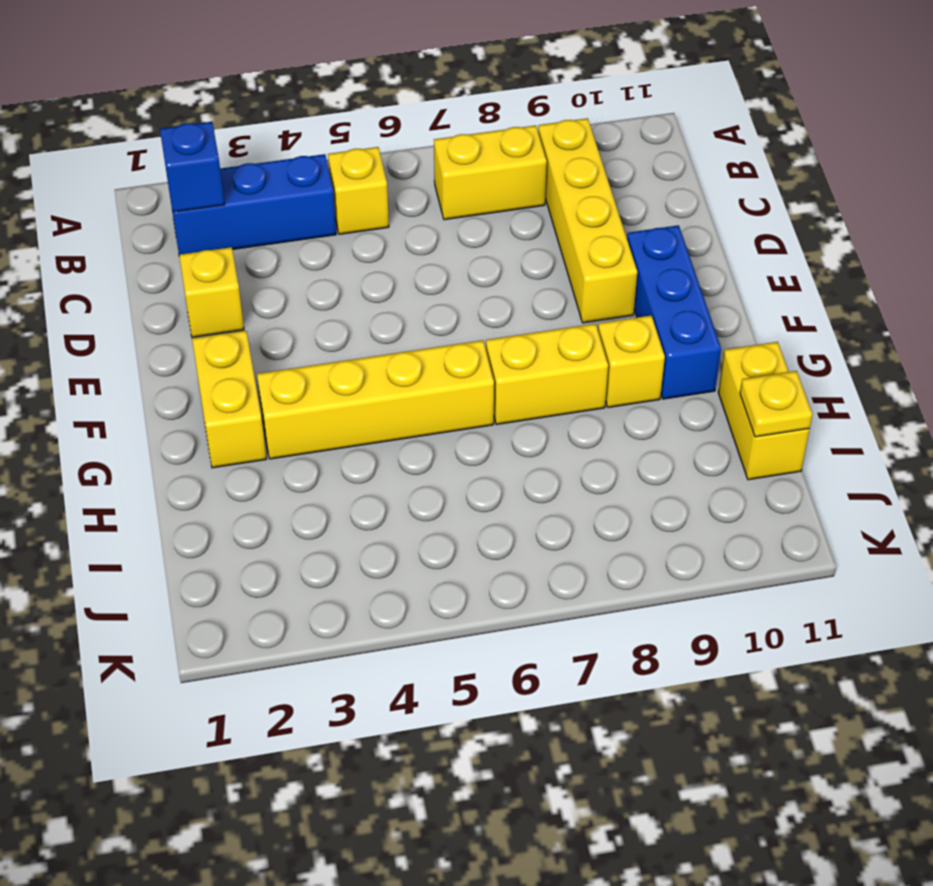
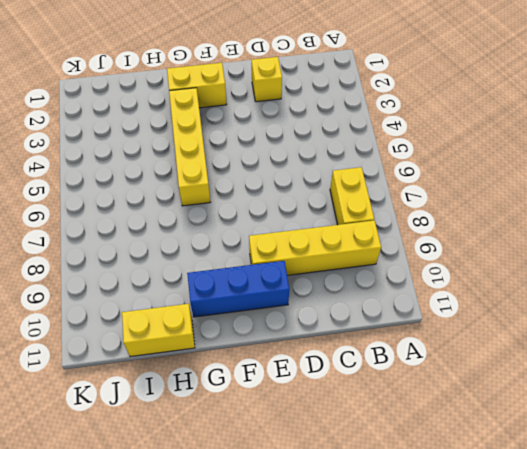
none -> blue brick B2:B4 level 1
none -> yellow brick B5 level 1
none -> yellow brick G7:G8 level 1

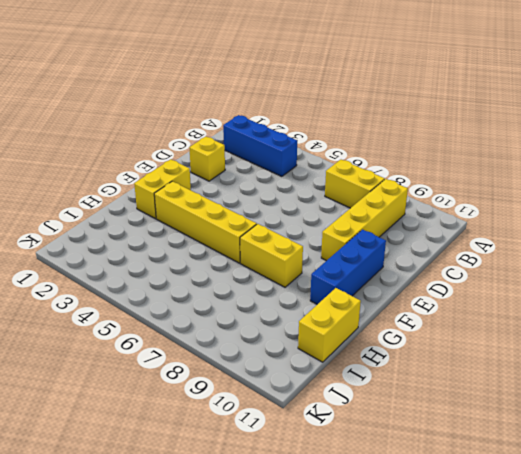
none -> yellow brick B5 level 1
none -> yellow brick G9 level 1
none -> blue brick B2 level 2

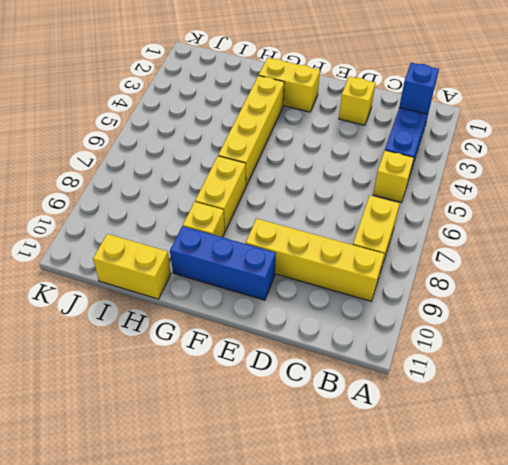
none -> yellow plate I11 level 2

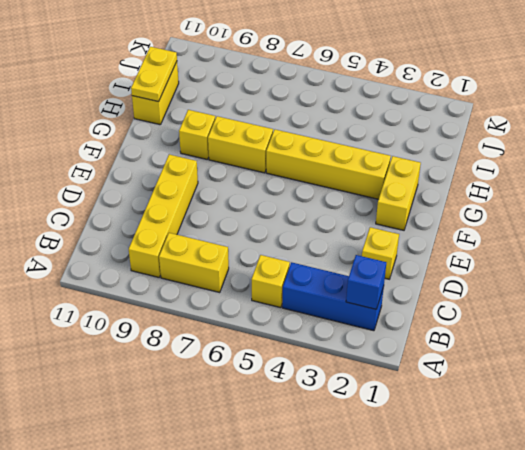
yellow plate H11:I11 level 2 -> yellow plate I11 level 2
none -> blue brick E10:G10 level 1

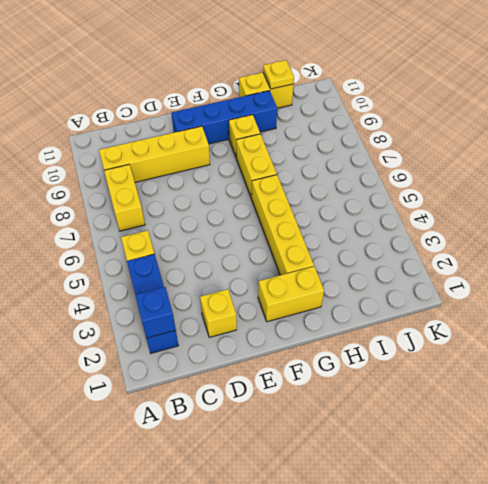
blue brick E10:H10 level 1 -> blue brick E10:G10 level 1

